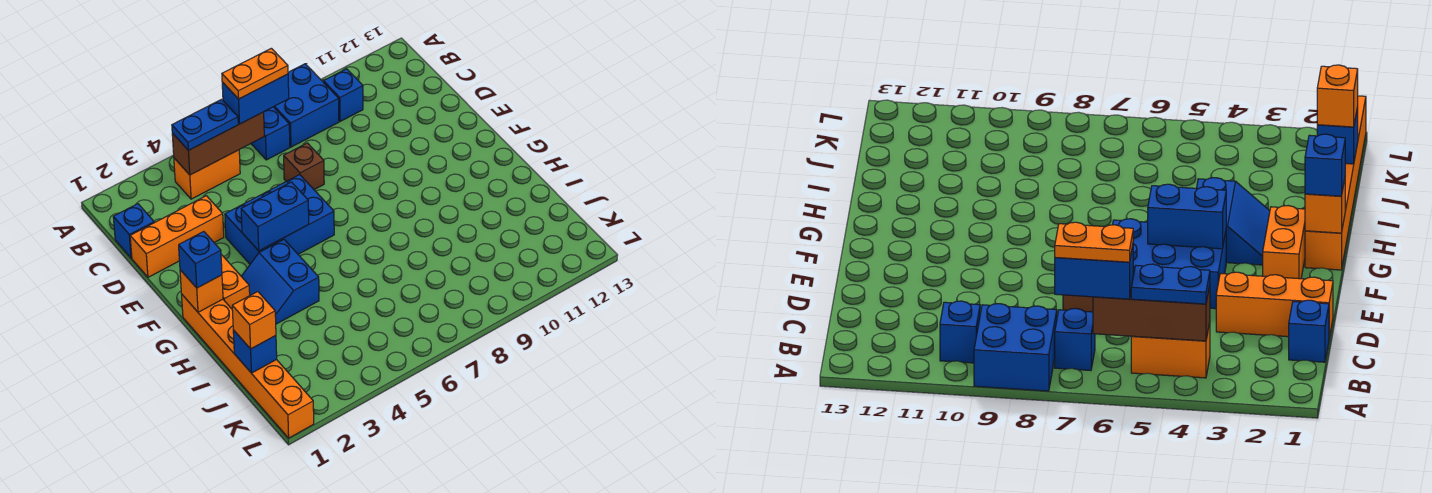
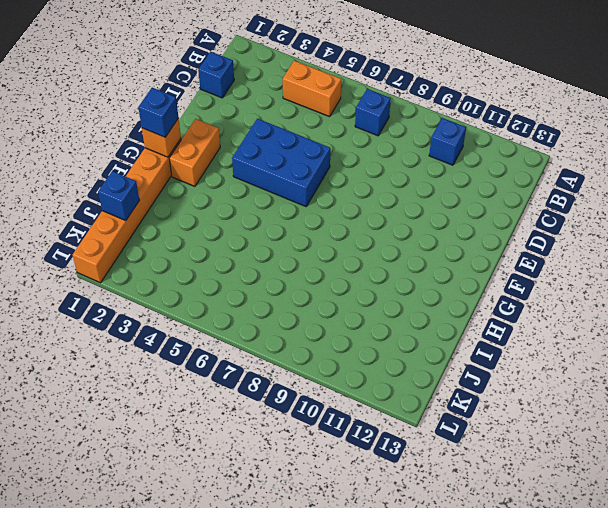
none -> blue brick A8:B9 level 1
none -> orange brick D1:D3 level 1
none -> brown brick D7 level 1

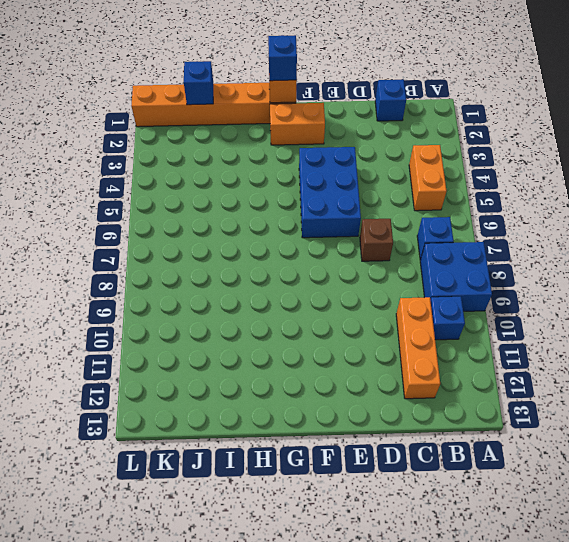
orange brick C10:C12 level 1 -> orange brick D1:D3 level 1
none -> blue slope G3:H4 level 1 top 4
none -> brown brick B4:B6 level 2
none -> blue brick F4:F5 level 2

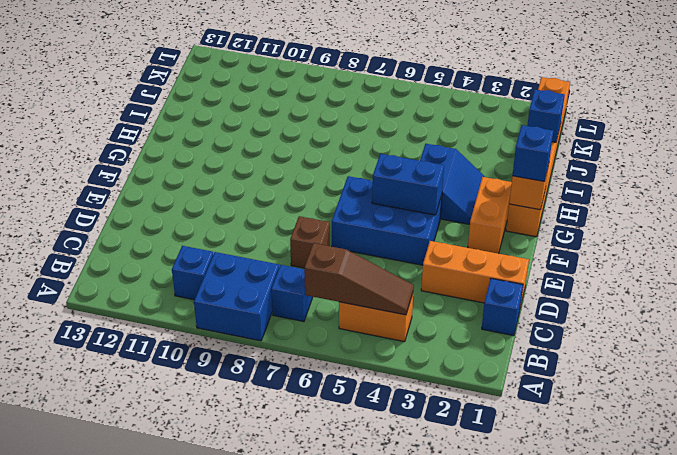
brown slope B4:B6 level 2 top 6 -> brown brick B4:B6 level 2
none -> blue plate B4:B5 level 3
none -> blue brick B6:B7 level 3
none -> orange brick J1 level 3

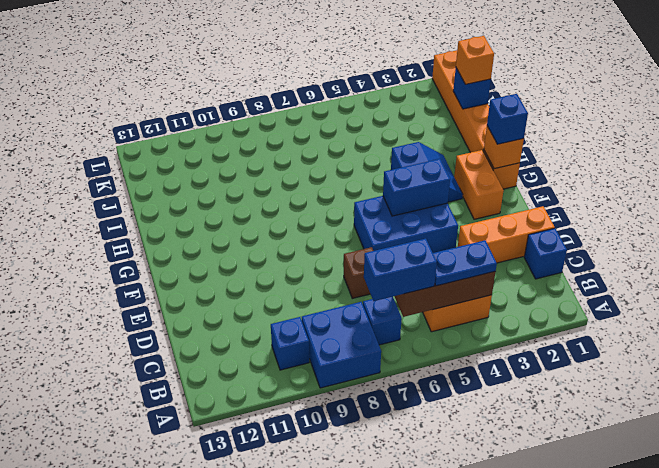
none -> orange plate B6:B7 level 4

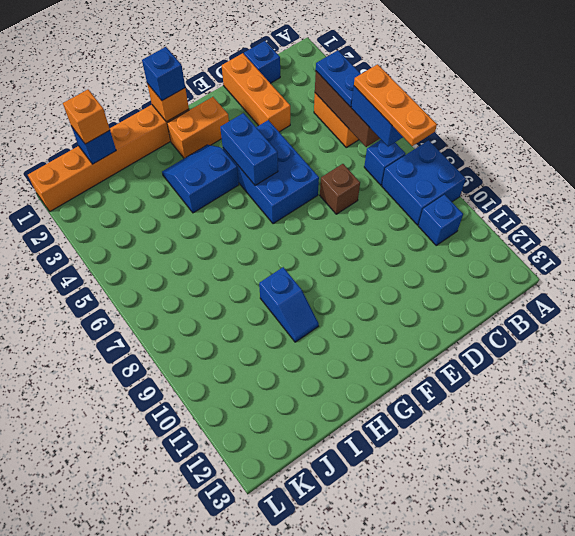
orange plate B6:B8 level 4 -> orange plate B6:B7 level 4
blue slope H9:H10 level 1 top 9 -> none

